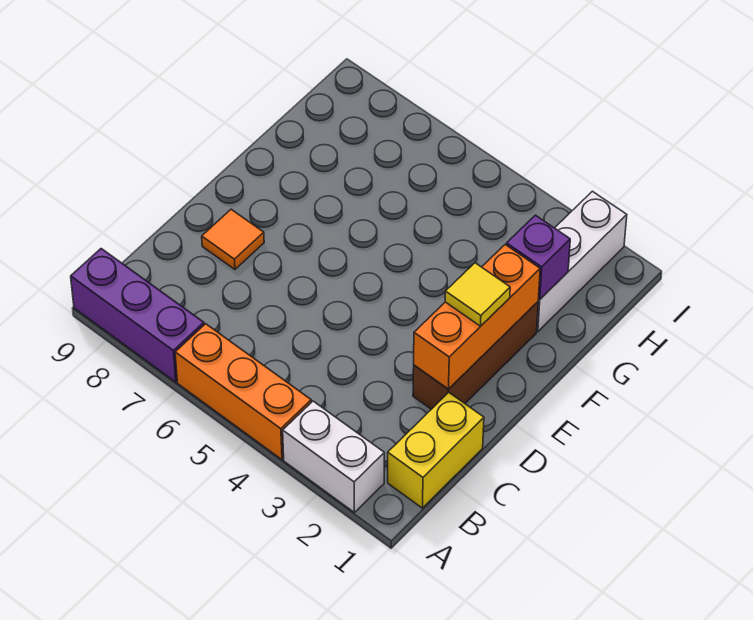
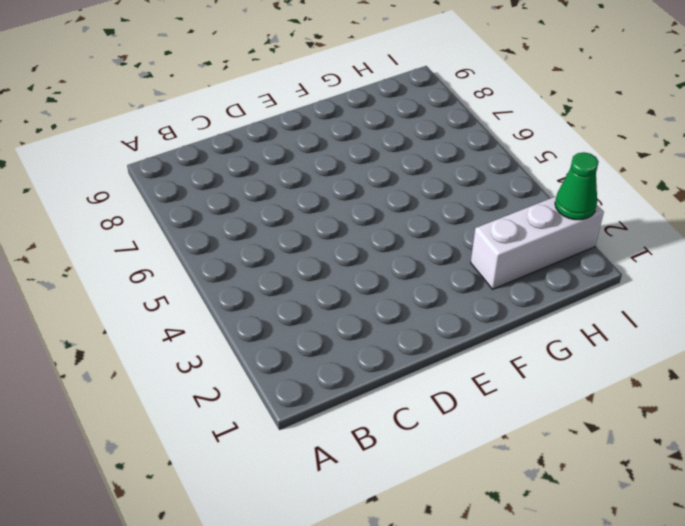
green cone I2 level 2 -> none
none -> white brick A2:A3 level 1
none -> orange brick A4:A6 level 1

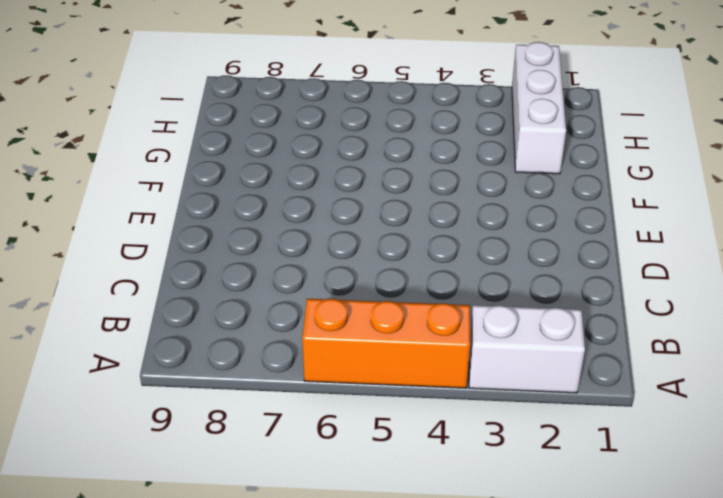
none -> purple brick A7:A9 level 1
none -> yellow brick B1:C1 level 1

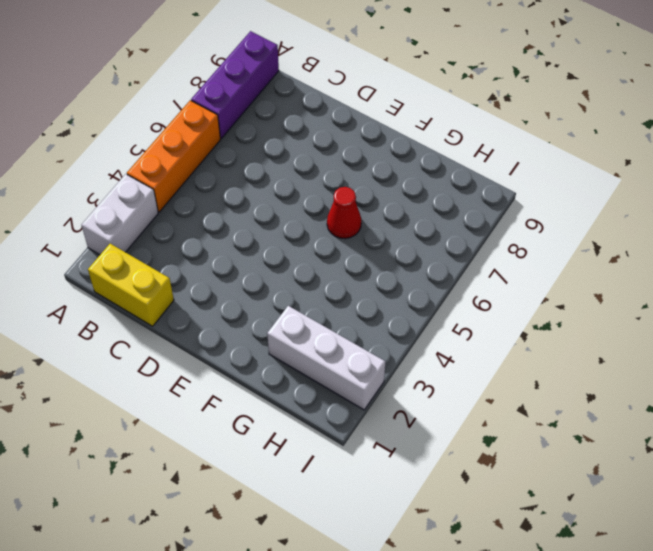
red cone F6 level 1 -> none
none -> brown brick D2:F2 level 1
none -> orange tile D8 level 1

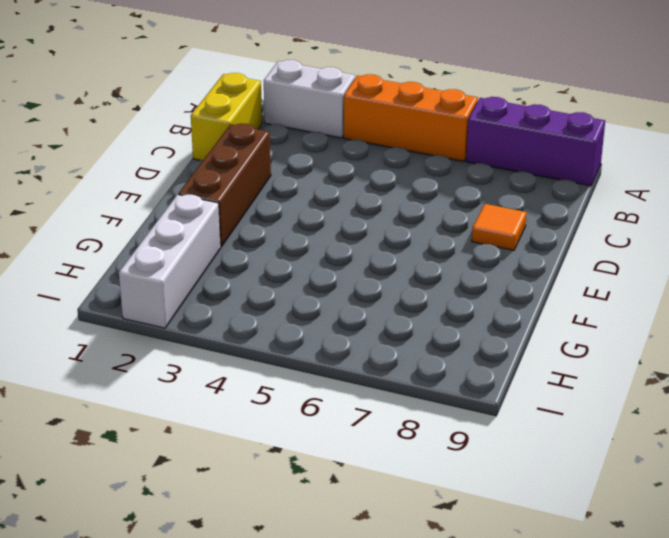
none -> orange brick D2:F2 level 2
none -> purple brick G2 level 2

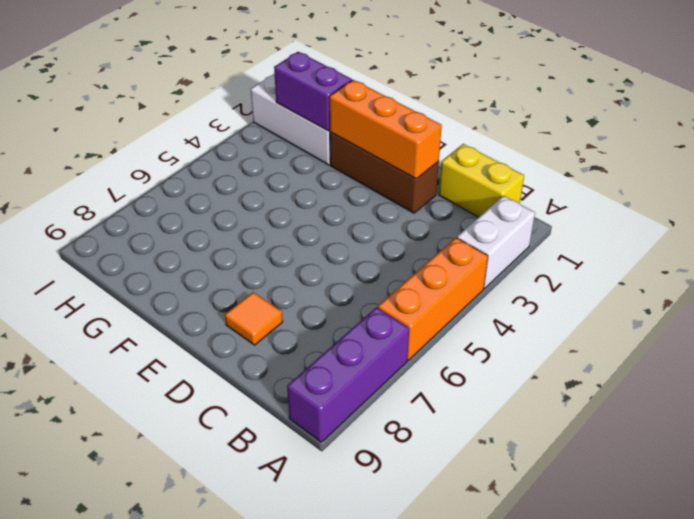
purple brick G2:H2 level 2 -> purple brick G2 level 2
none -> yellow tile E2 level 3

